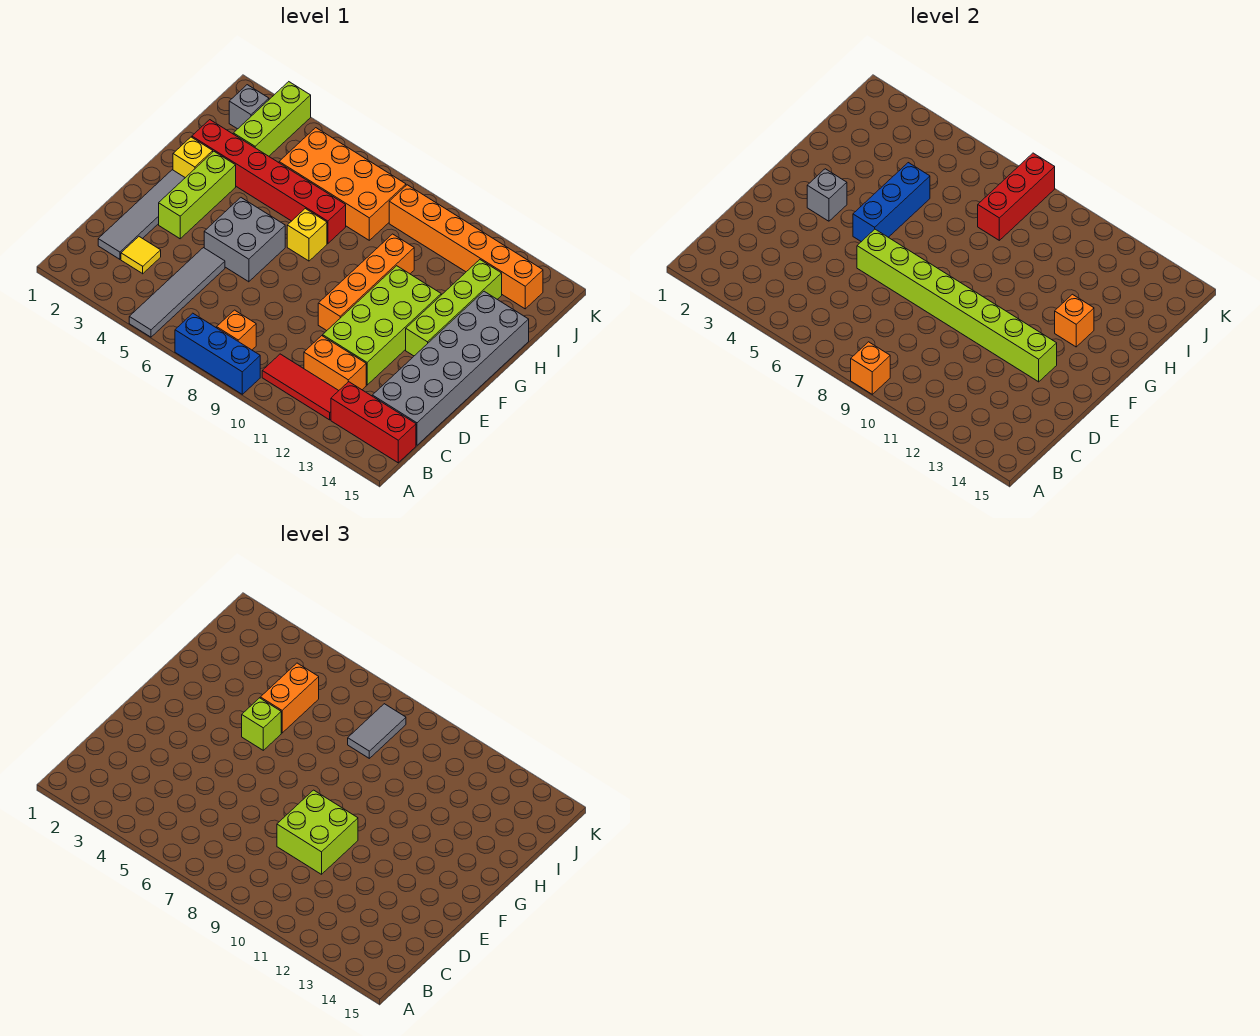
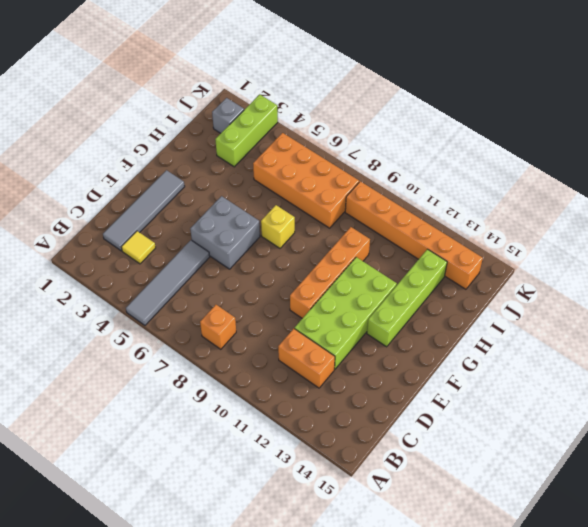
none -> blue brick A7:A9 level 1
none -> red tile B10:B12 level 1
none -> red brick B13:B15 level 1
none -> grey brick C14:H15 level 1

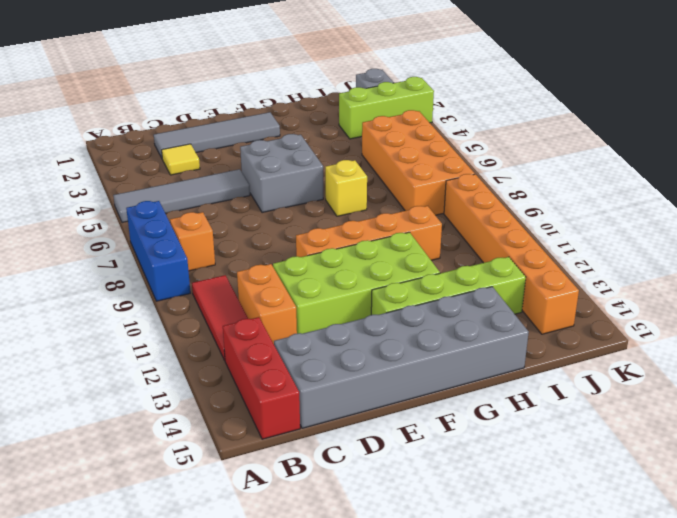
none -> lime brick E3:G3 level 1
none -> yellow brick G2 level 1
none -> red brick H2:H7 level 1
none -> orange brick A9 level 2

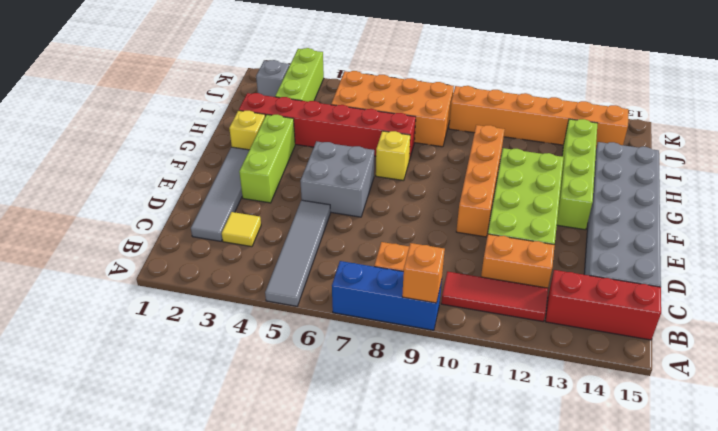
none -> lime brick E6:E13 level 2
none -> grey brick F3 level 2
none -> blue brick F5:H5 level 2
none -> orange brick G13 level 2

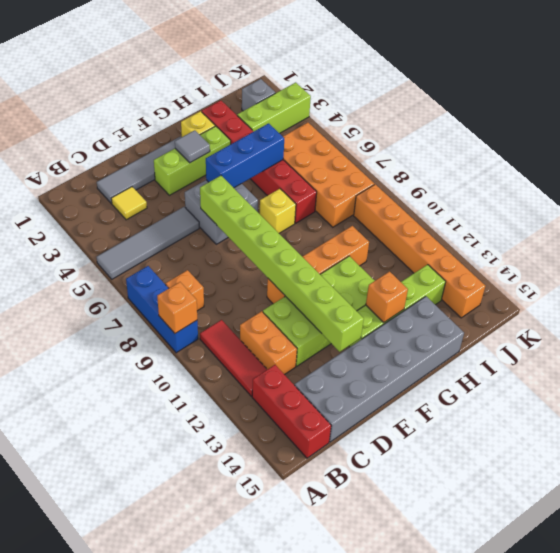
grey tile F3 level 2 -> grey brick F3 level 2
none -> red brick I8:K8 level 2
none -> lime brick D9:E10 level 3
none -> lime brick G5 level 3
none -> orange brick H5:I5 level 3

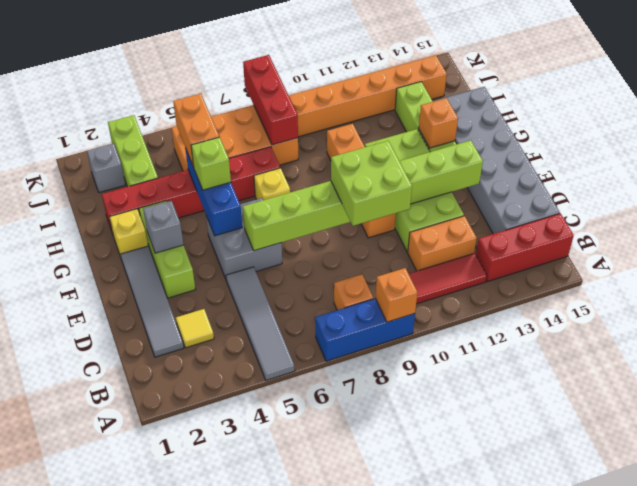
none -> grey tile I8:J8 level 3

